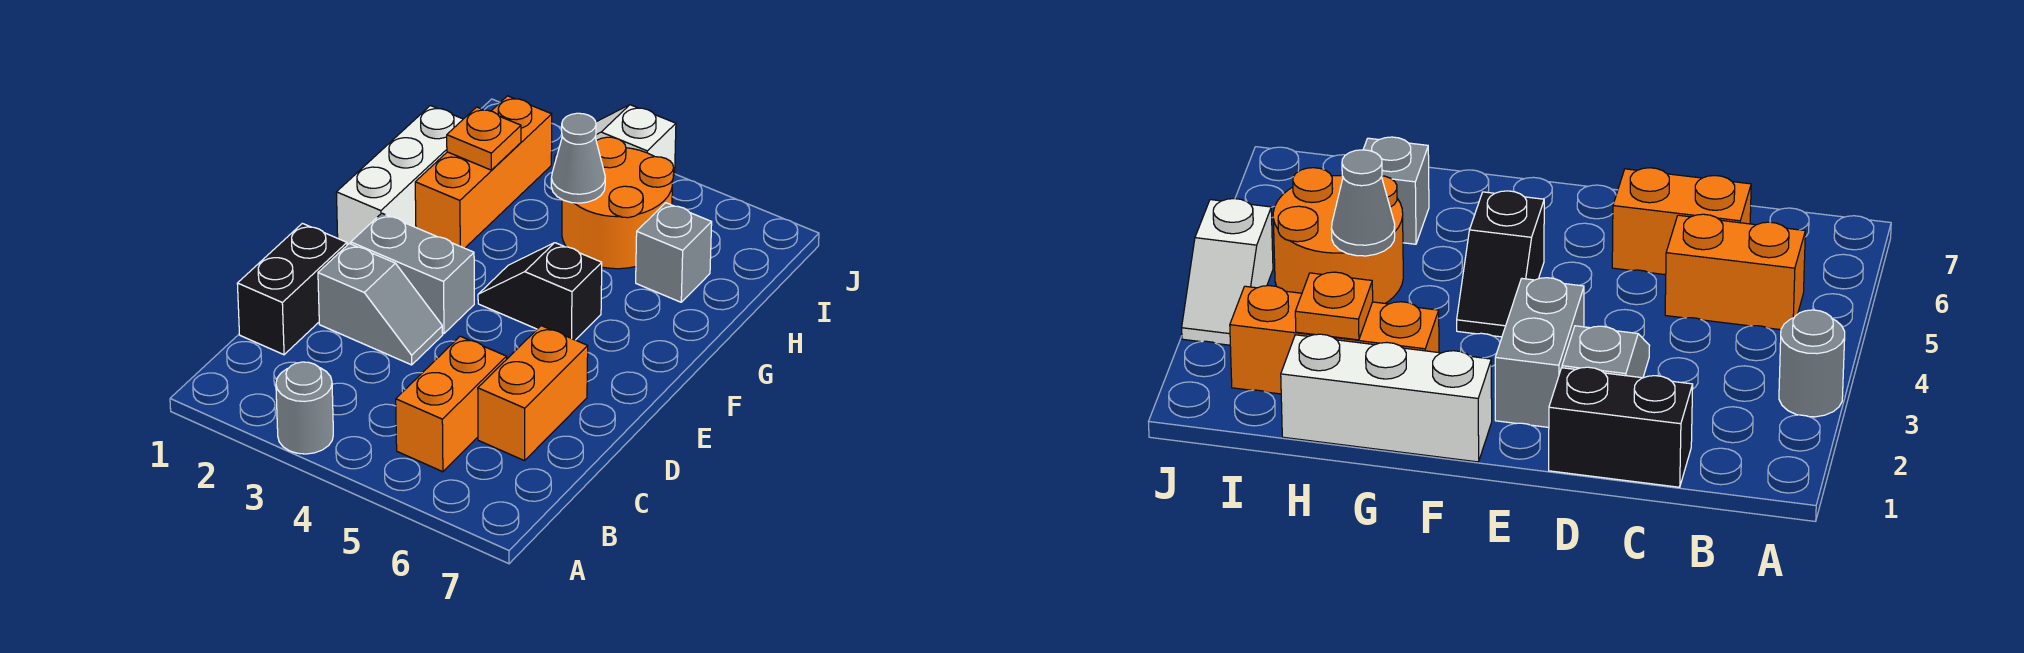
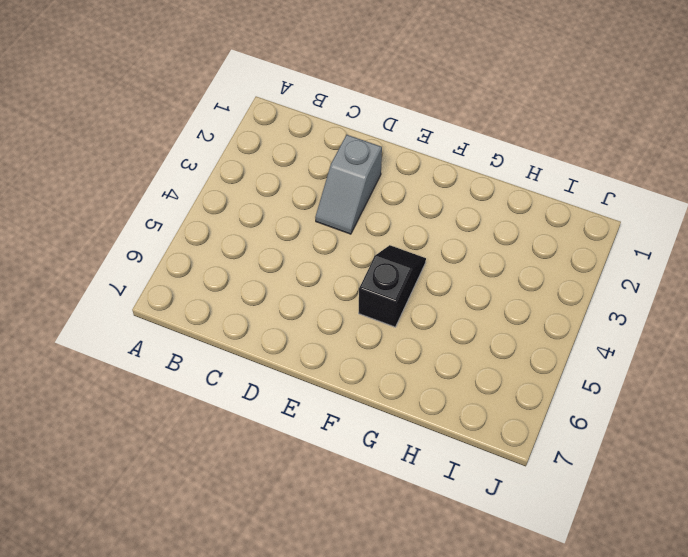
none -> grey round brick A3 level 1
none -> orange brick B5:C5 level 1
none -> black brick C1:D1 level 1

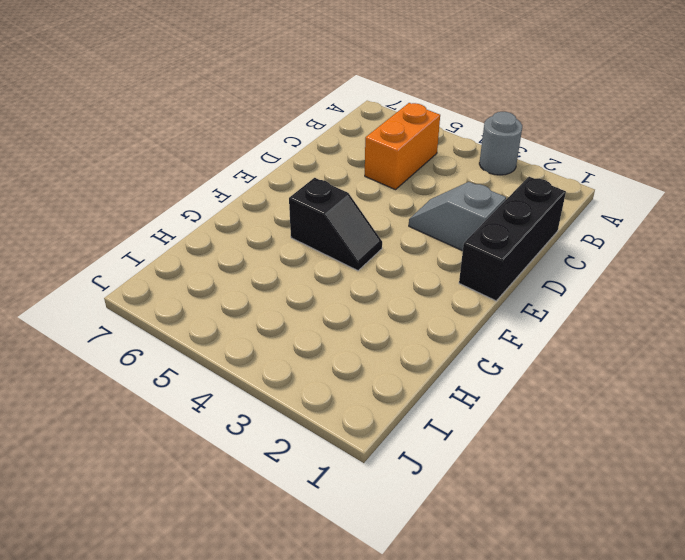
black brick C1:E1 level 1 -> black brick C1:D1 level 1
none -> orange brick C6:D6 level 1
none -> grey brick E2:E3 level 1
none -> white brick F1:H1 level 1

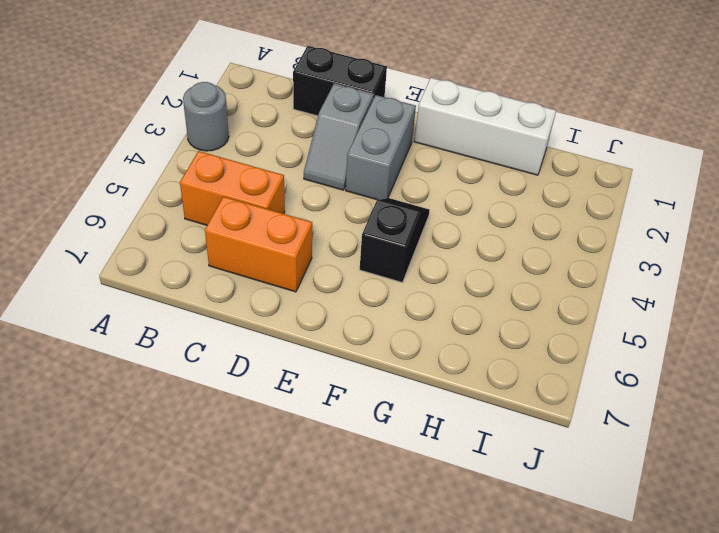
none -> orange brick G2:I2 level 1
none -> orange round brick H4:I5 level 1
none -> grey brick H6 level 1

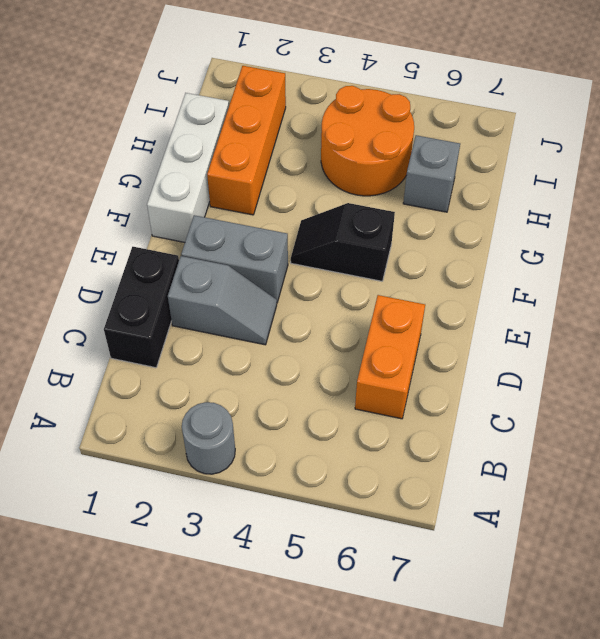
none -> orange brick B5:C5 level 1
none -> white slope J3:J4 level 1 top 4
none -> orange plate H2 level 2

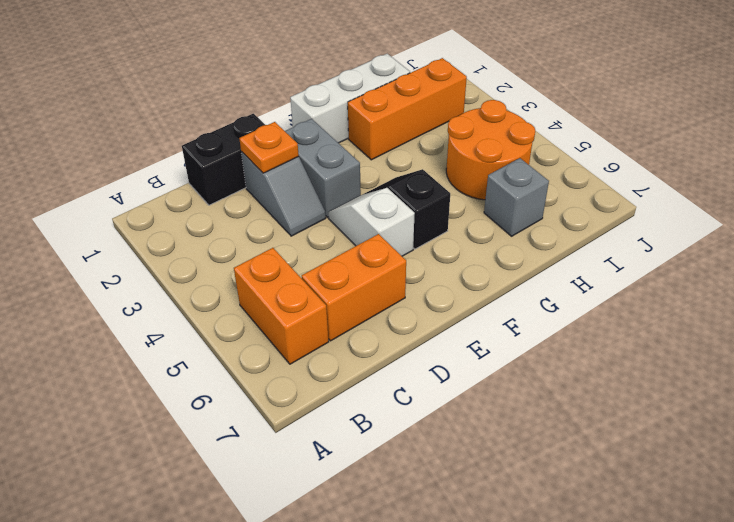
orange brick B5:B6 level 1 -> orange brick B5:C5 level 1
orange plate D2 level 2 -> orange plate H2 level 2
white slope E4:E5 level 1 top 5 -> white slope J3:J4 level 1 top 4
none -> grey round brick A3 level 1
none -> grey cone H4 level 2

